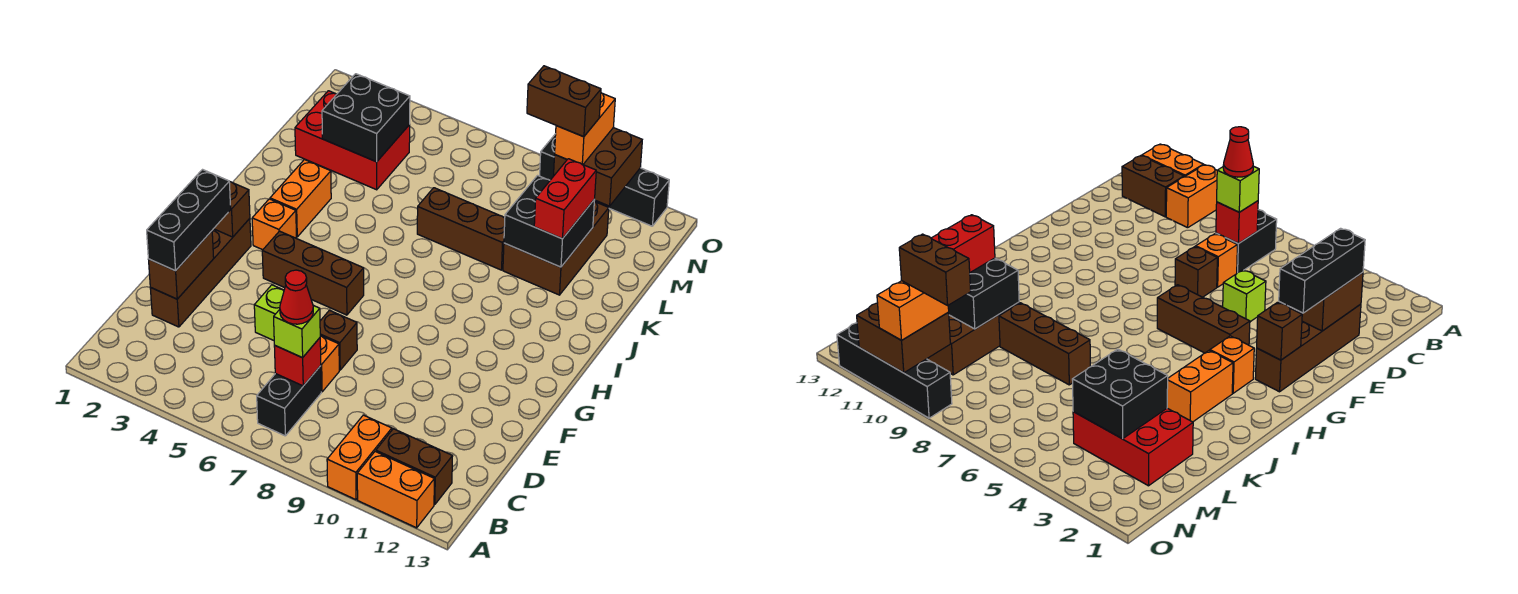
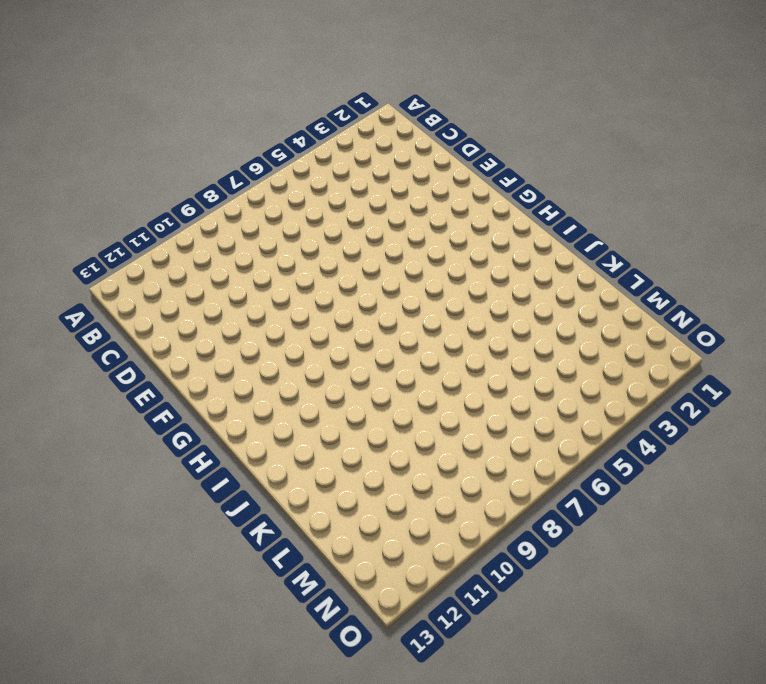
none -> orange brick A10:B10 level 1
none -> orange brick A11:A12 level 1
none -> black brick B7:C7 level 1

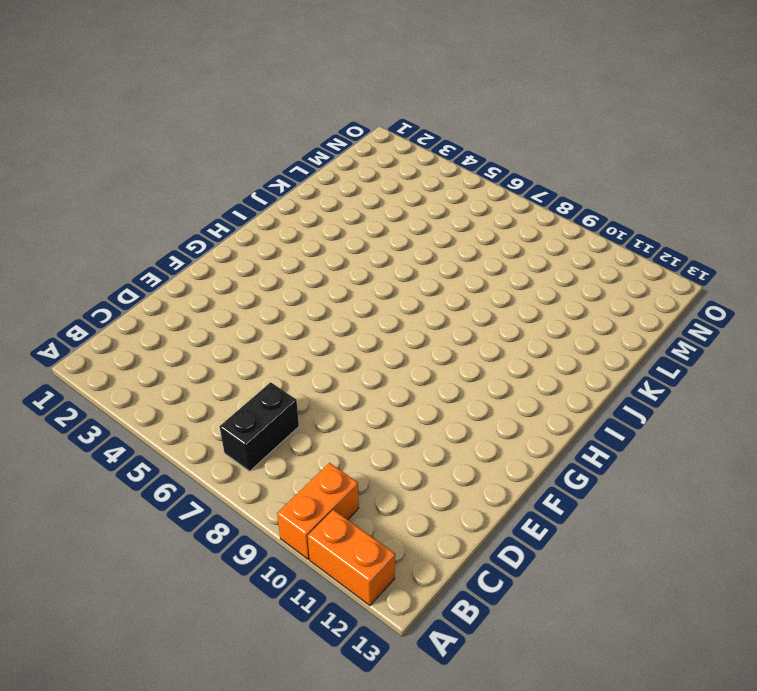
none -> brown brick B11:B12 level 1
none -> brown brick D2:G2 level 1
none -> orange brick D7 level 1

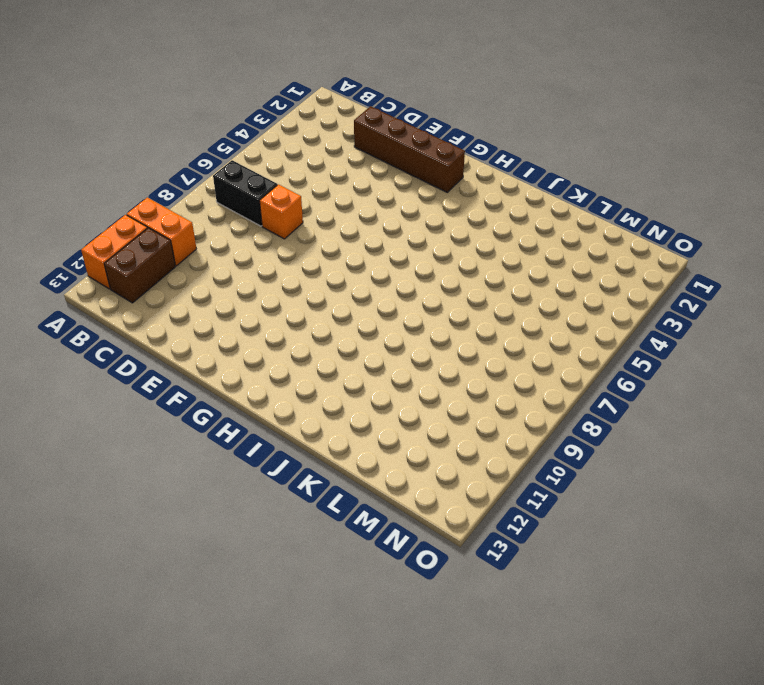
none -> lime brick E5 level 1
none -> brown brick E7 level 1
none -> brown brick G4:G6 level 1

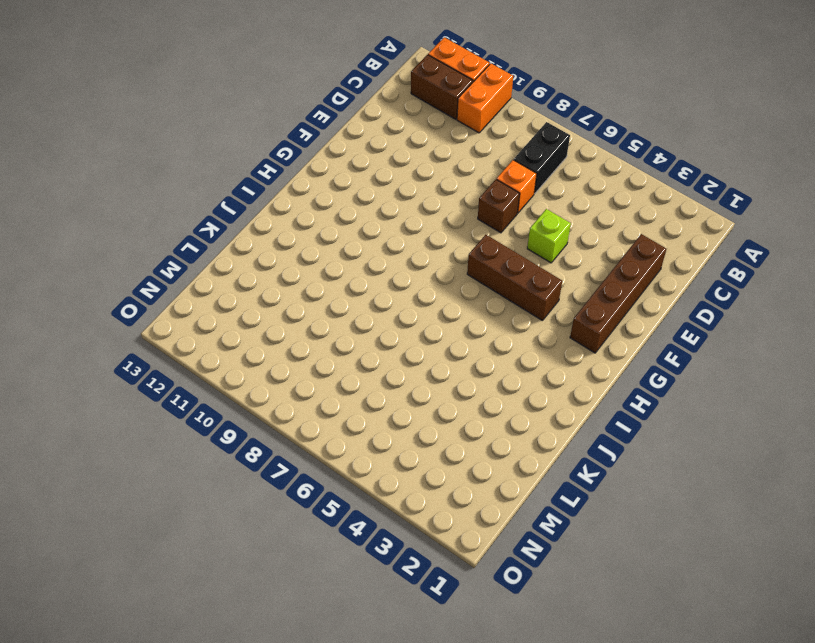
none -> orange brick H3 level 1
none -> orange brick I3:J3 level 1
none -> brown brick K7:K9 level 1

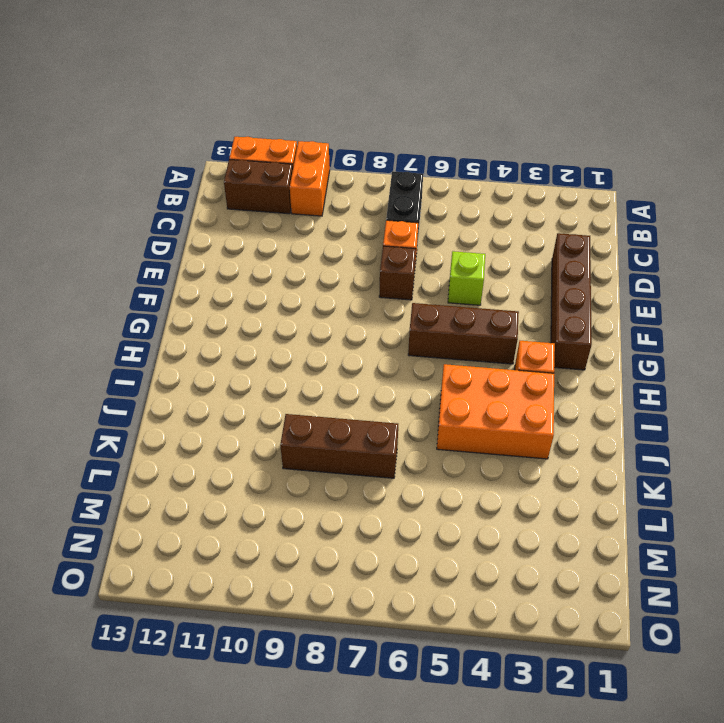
orange brick I3:J5 level 1 -> orange brick I3:J3 level 1
none -> brown brick K10:M11 level 1
none -> red brick L2:M4 level 1
none -> black brick O9:O12 level 1

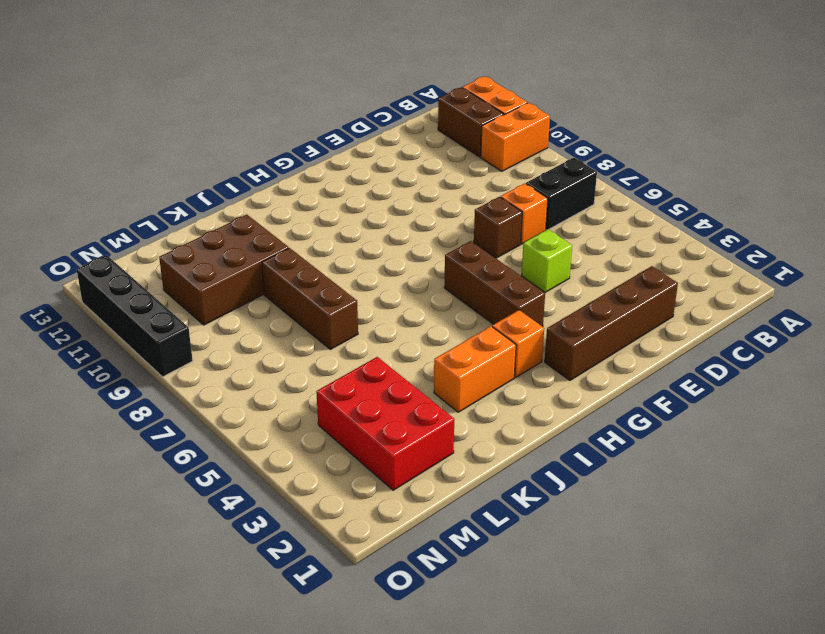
none -> red brick C7 level 2
none -> brown brick D2:E2 level 2
none -> brown brick G2 level 2

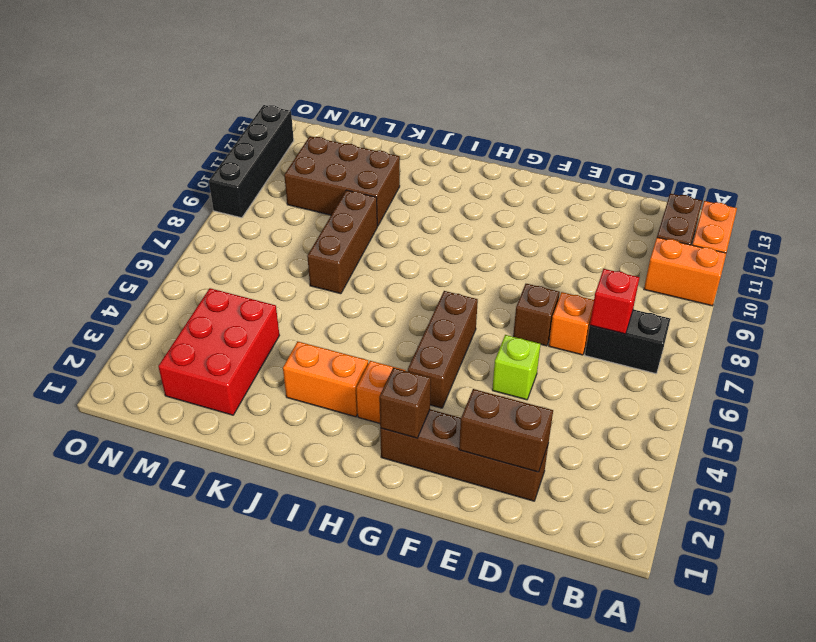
none -> black brick K10:L11 level 2
none -> black brick L3:M4 level 2
none -> brown brick N10:O11 level 2

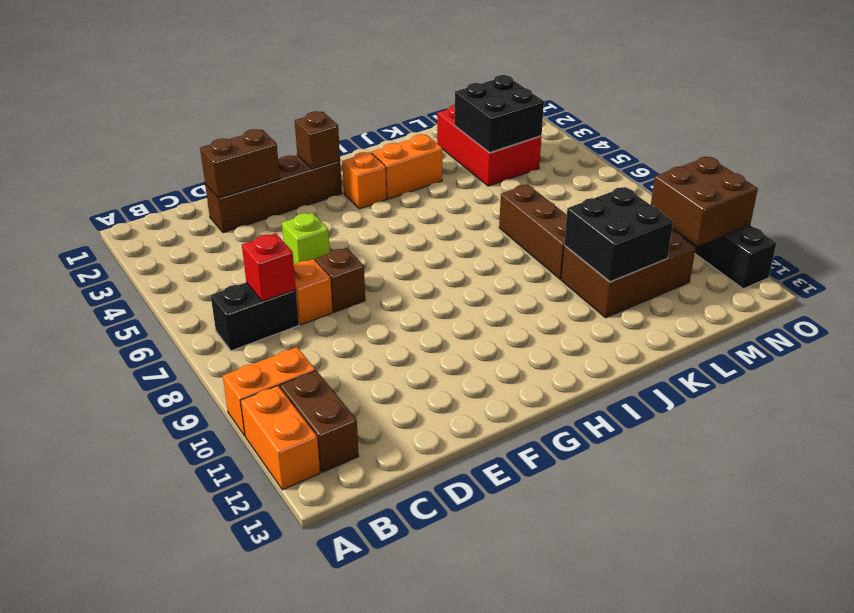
none -> brown brick G4:G6 level 1
none -> lime brick C7 level 3
none -> black brick D2:F2 level 3

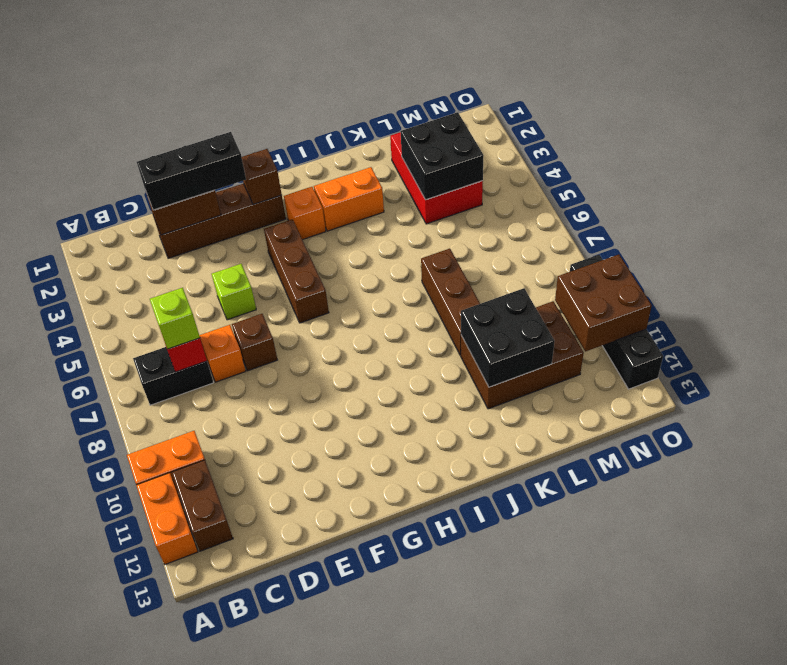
none -> red brick K11:L11 level 3
none -> orange brick N10:O10 level 3
none -> red cone C7 level 4

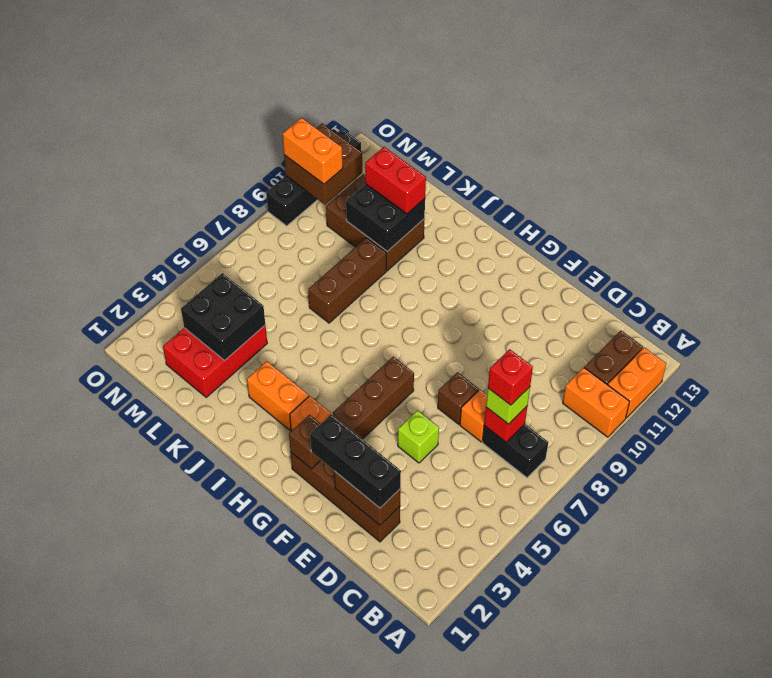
red brick C7 level 4 -> red cone C7 level 4
none -> brown brick N9:N10 level 4

